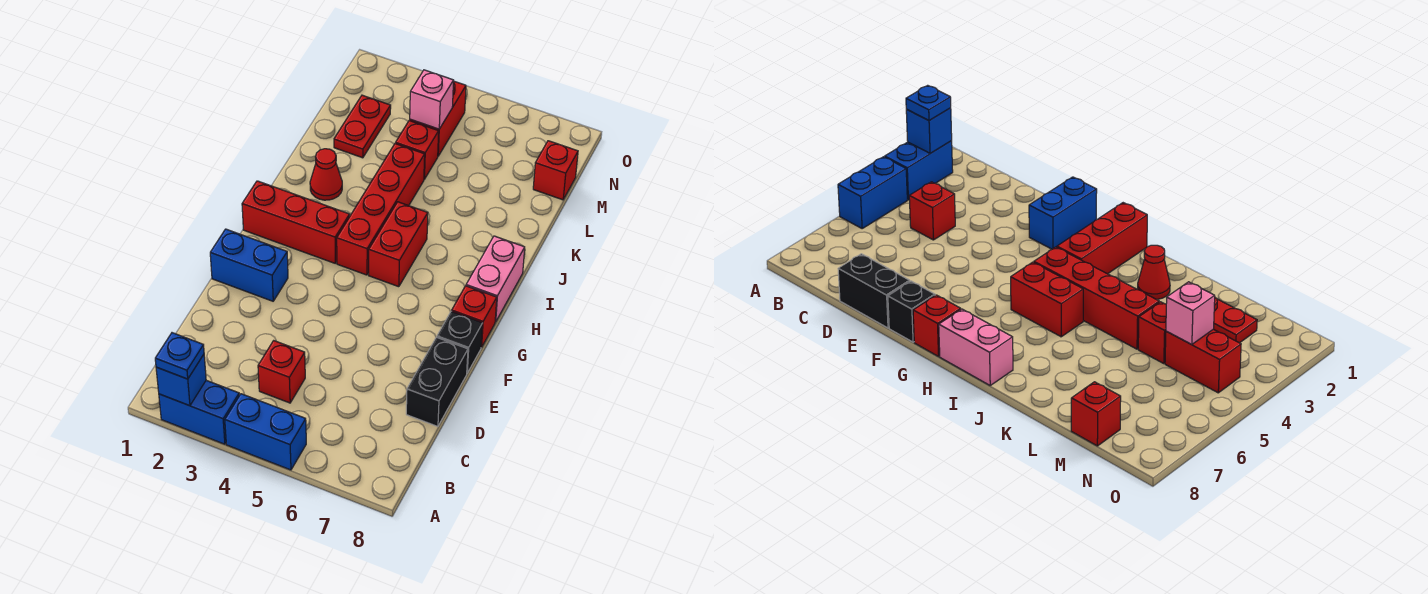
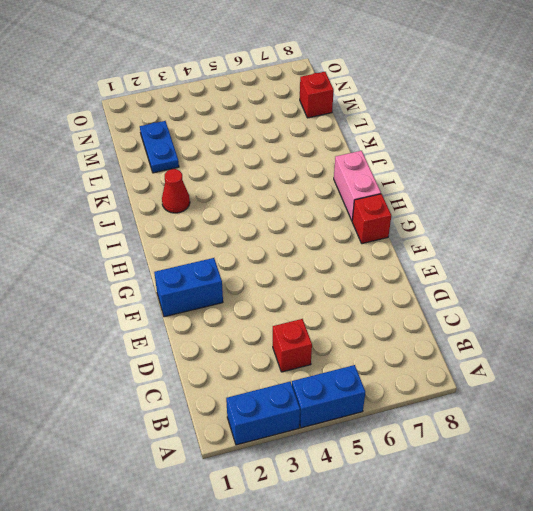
blue plate L2:M2 level 1 -> red plate L2:M2 level 1
none -> black brick D8:E8 level 1
none -> black brick F8 level 1
none -> red brick H1:H3 level 1

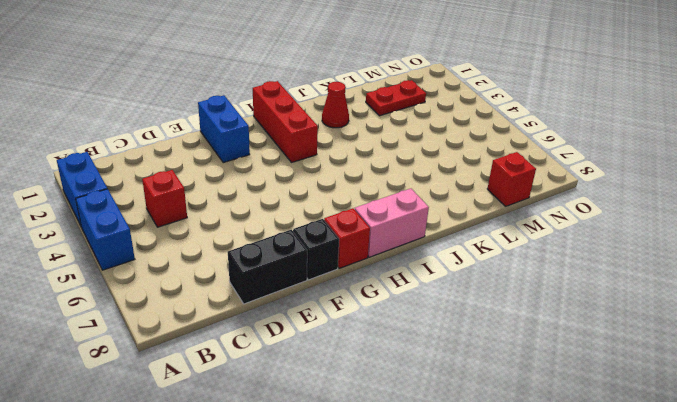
none -> red brick H4:K4 level 1
none -> red brick H5:I5 level 1
none -> red brick L4 level 1

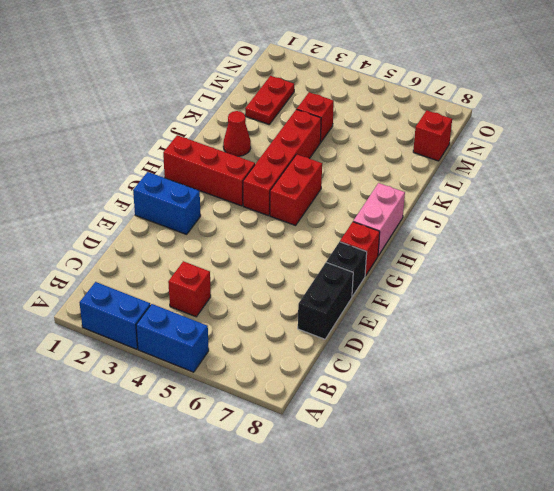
none -> red brick M4:N4 level 1
none -> blue brick A2 level 2
none -> pink brick M4 level 2

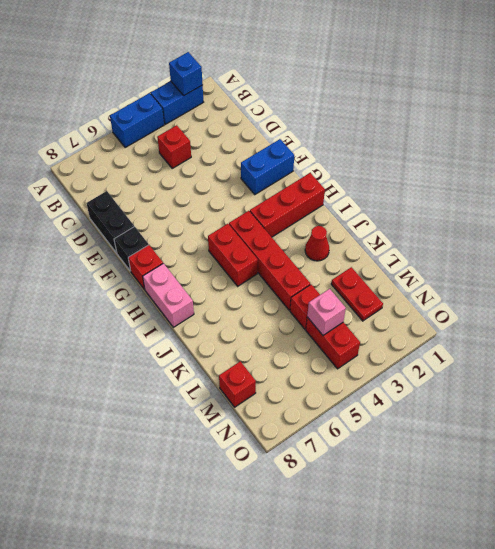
none -> blue plate A2 level 3

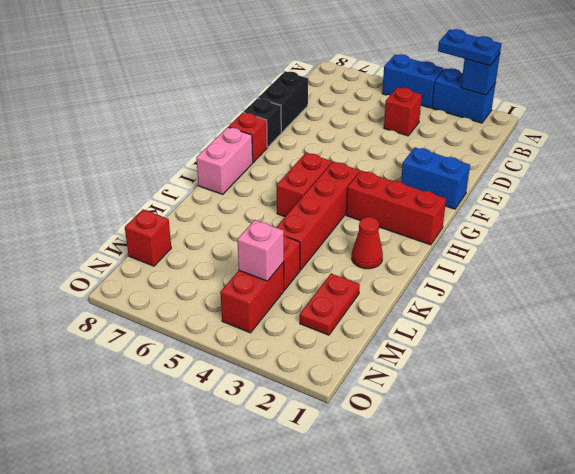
blue plate A2:A3 level 3 -> blue plate A2 level 3

